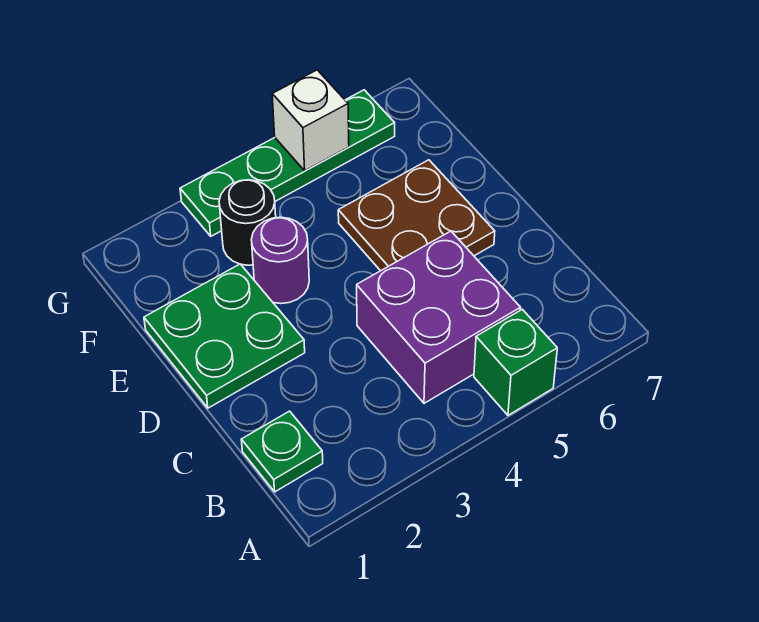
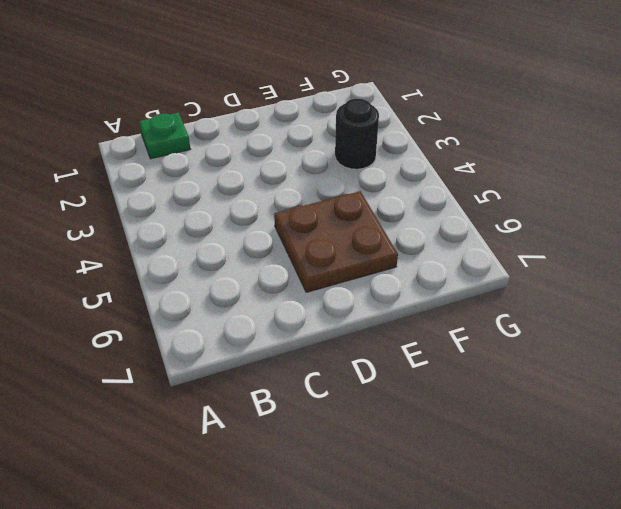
none -> green brick A5 level 1
none -> purple brick B4:C5 level 1

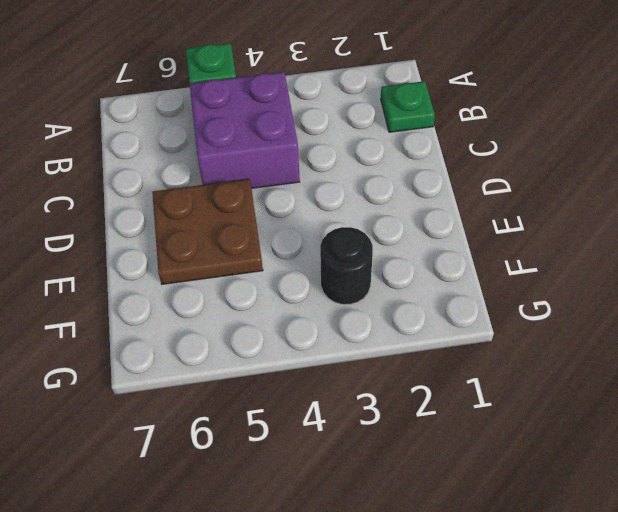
none -> green plate D1:E2 level 1
none -> purple round brick E3 level 1

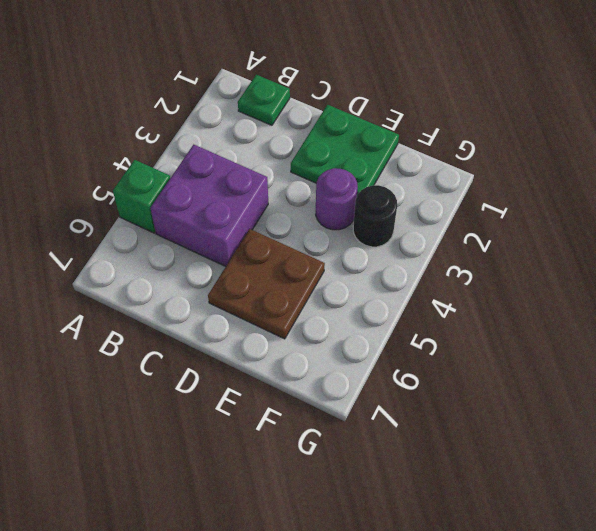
none -> green plate G3:G6 level 1
none -> white brick G5 level 2

